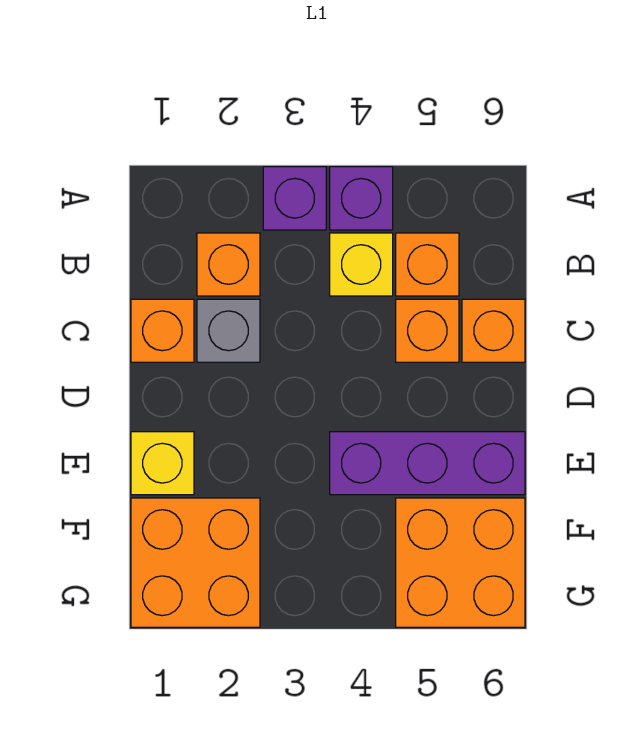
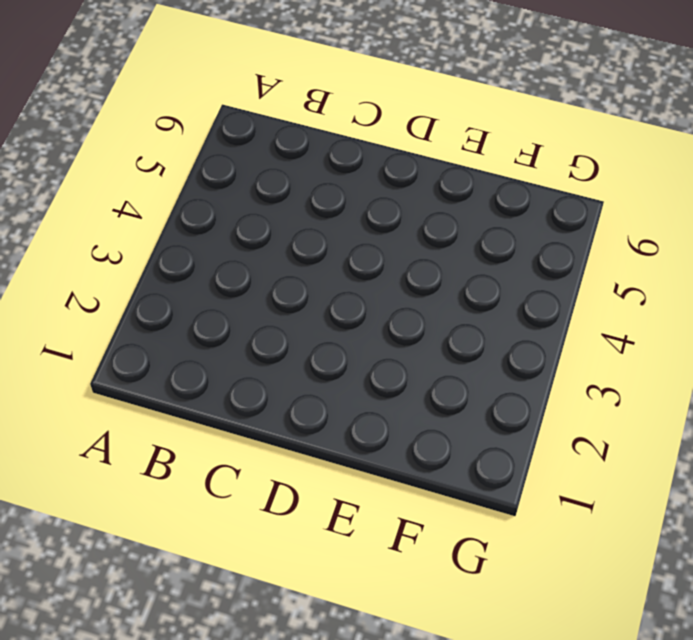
none -> purple brick A3 level 1
none -> purple brick A4 level 1
none -> orange brick B2 level 1

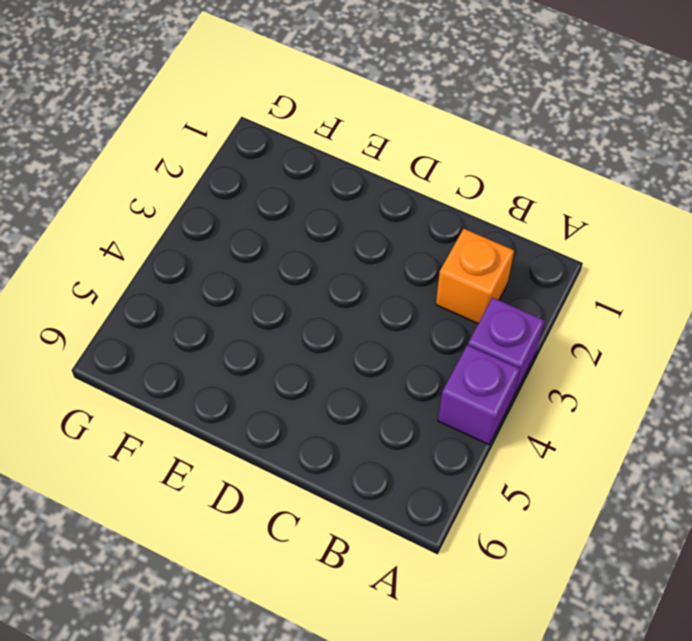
none -> yellow brick B4 level 1
none -> orange brick B5 level 1
none -> orange brick C1 level 1

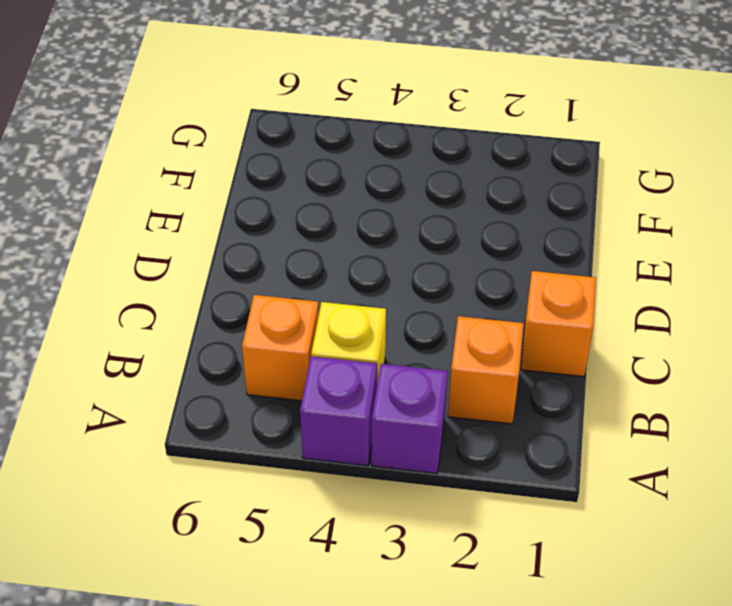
none -> grey brick C2 level 1
none -> orange brick C5 level 1
none -> orange brick C6 level 1

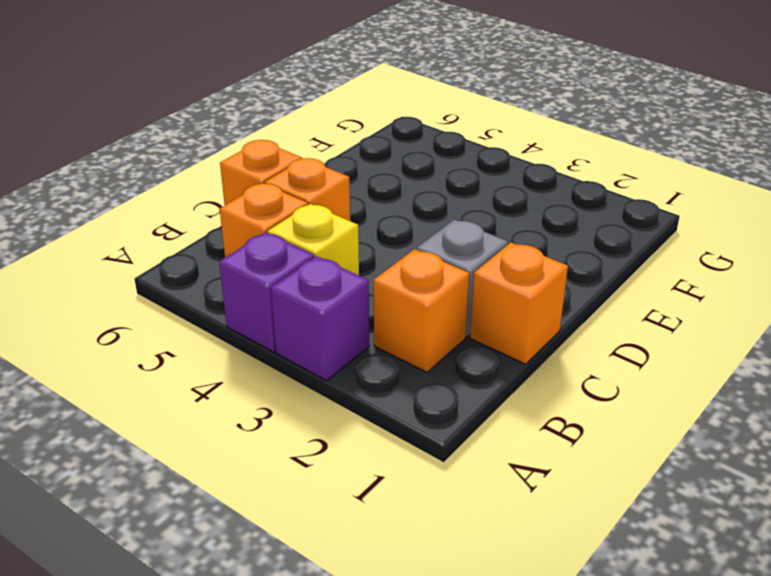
none -> yellow brick E1 level 1
none -> purple brick E4:E6 level 1
none -> orange brick F1:G2 level 1

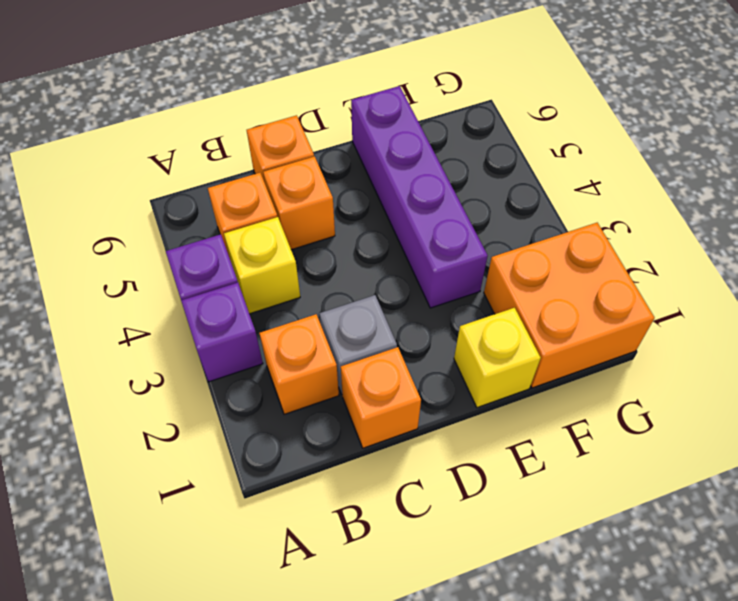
purple brick E3:E6 level 1 -> purple brick E4:E6 level 1
none -> orange brick F5:G6 level 1

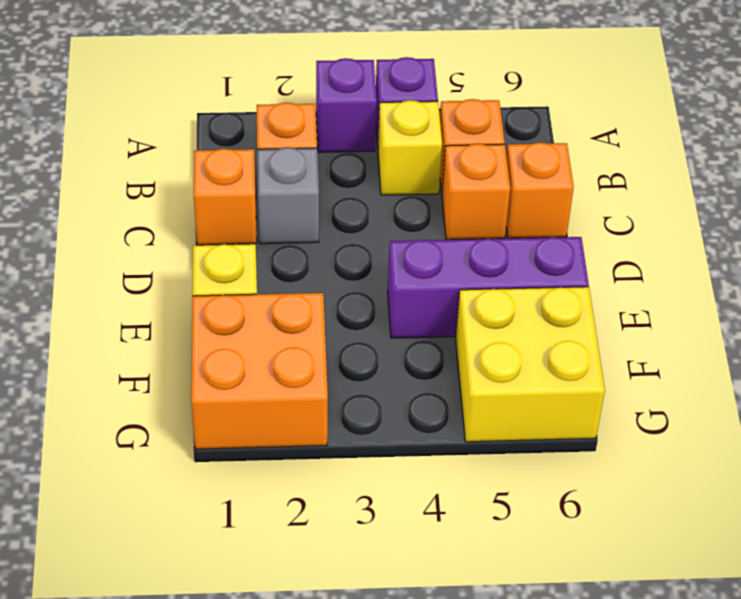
yellow brick F5:G6 level 1 -> orange brick F5:G6 level 1

